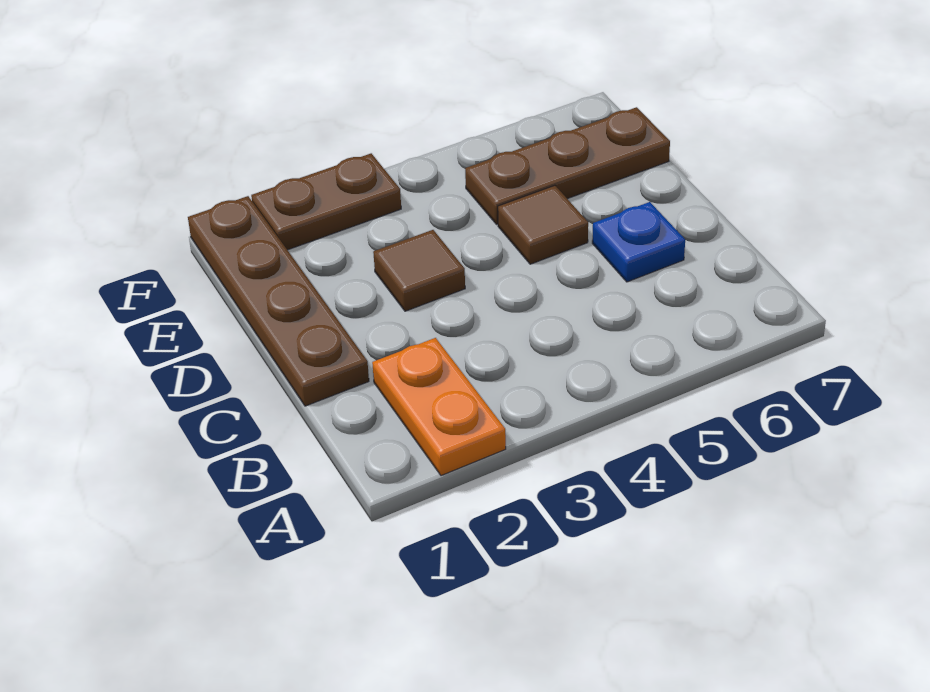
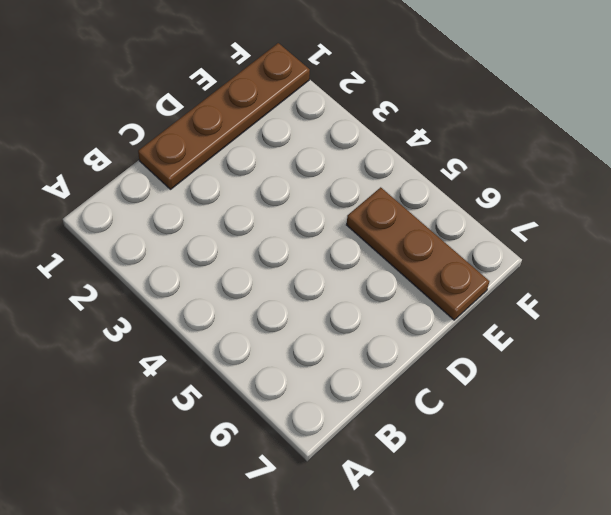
none -> orange plate A2:B2 level 1
none -> blue plate C6 level 1

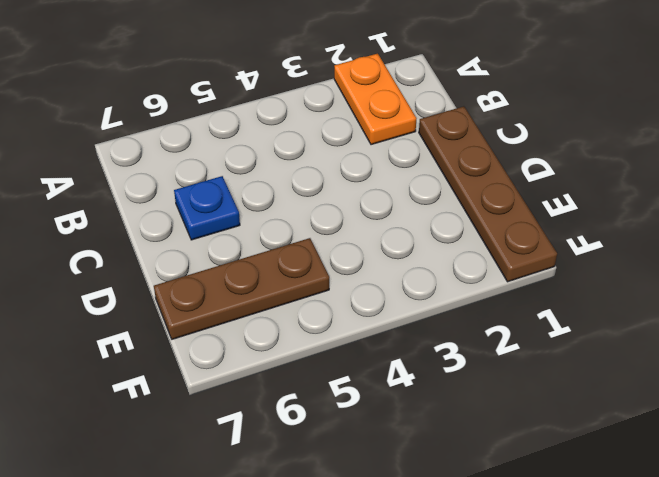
none -> brown tile D3 level 1
none -> brown tile D5 level 1

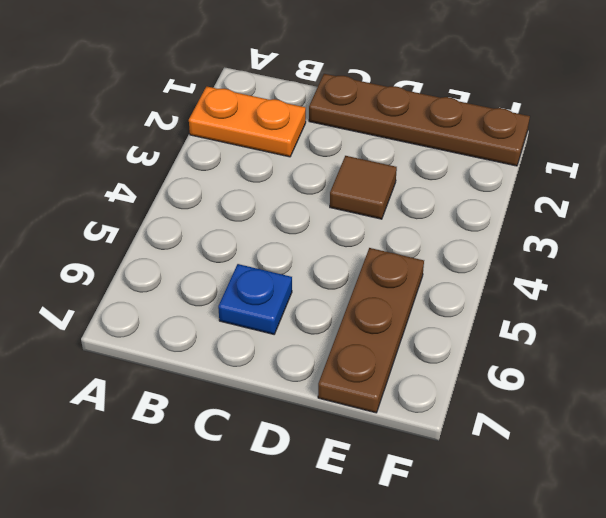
none -> brown tile D5 level 1
none -> brown plate F2:F3 level 1

